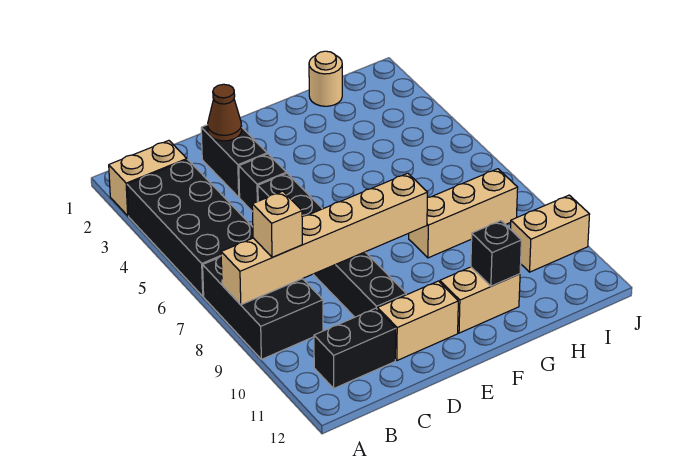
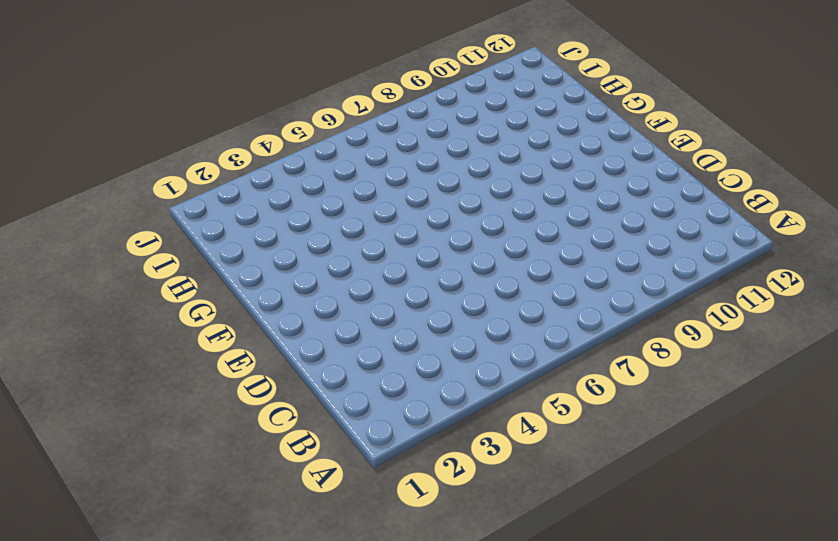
none -> tan brick A2:B2 level 1
none -> black brick A3:B6 level 1
none -> black brick A7:B9 level 1

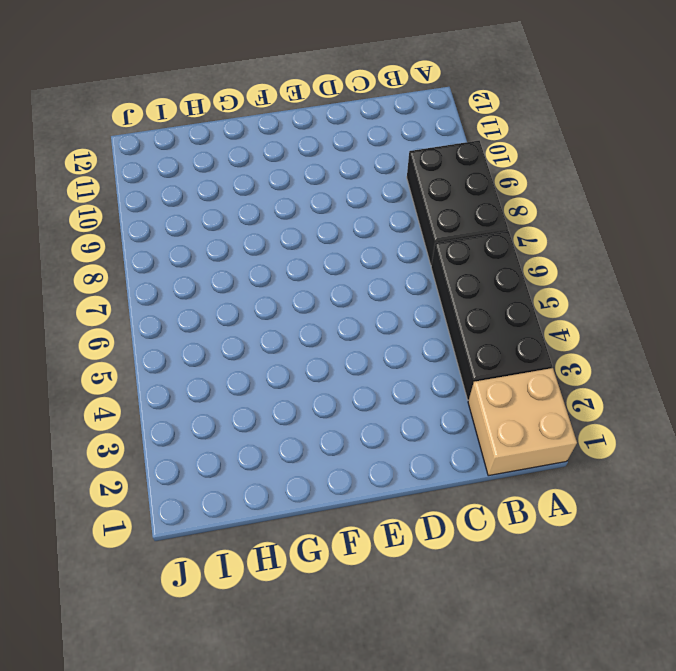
tan brick A1:B2 level 1 -> tan brick A2:B2 level 1
none -> black brick B11:C11 level 1
none -> black brick D2:D3 level 1
none -> black brick D4 level 1

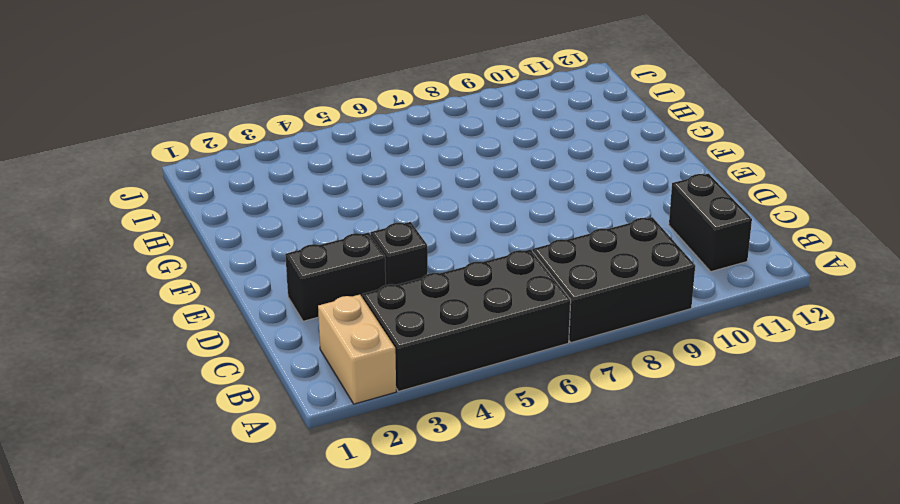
none -> black brick D5:D10 level 1
none -> tan brick D11:E11 level 1
none -> tan brick F11:G11 level 1

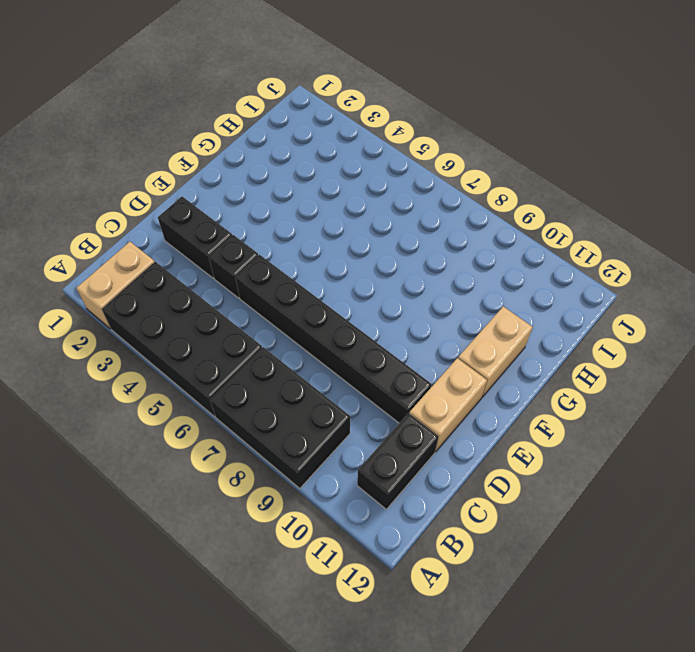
none -> tan brick G8:I8 level 1
none -> tan round brick H1 level 1
none -> tan brick I10:J10 level 1

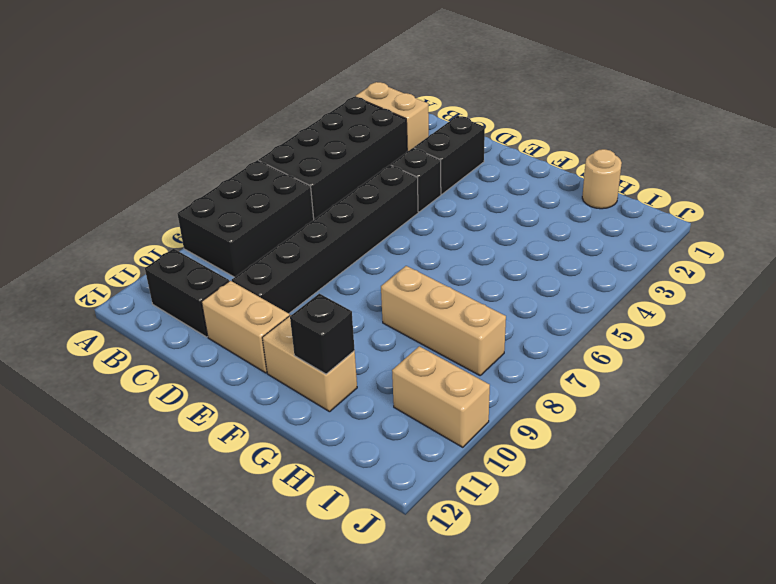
none -> tan brick A8:F8 level 2
none -> brown cone D2 level 2
none -> tan brick B8 level 3

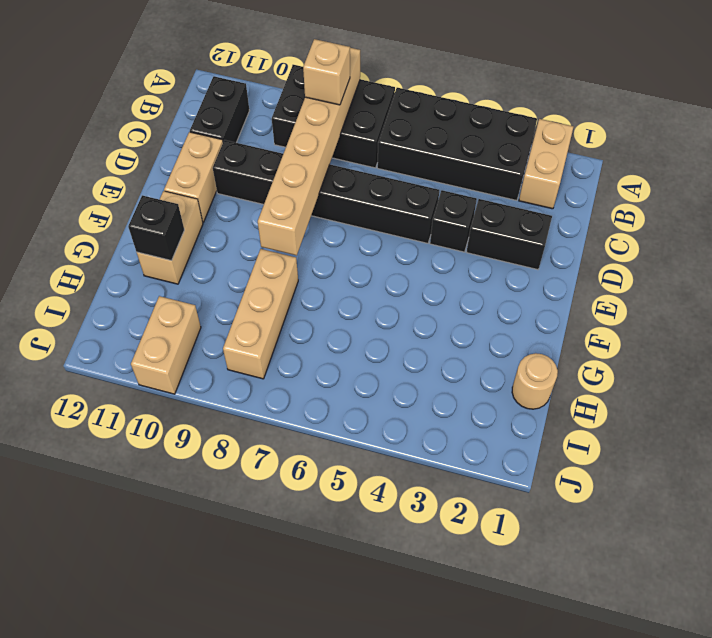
none -> brown cone D2 level 2

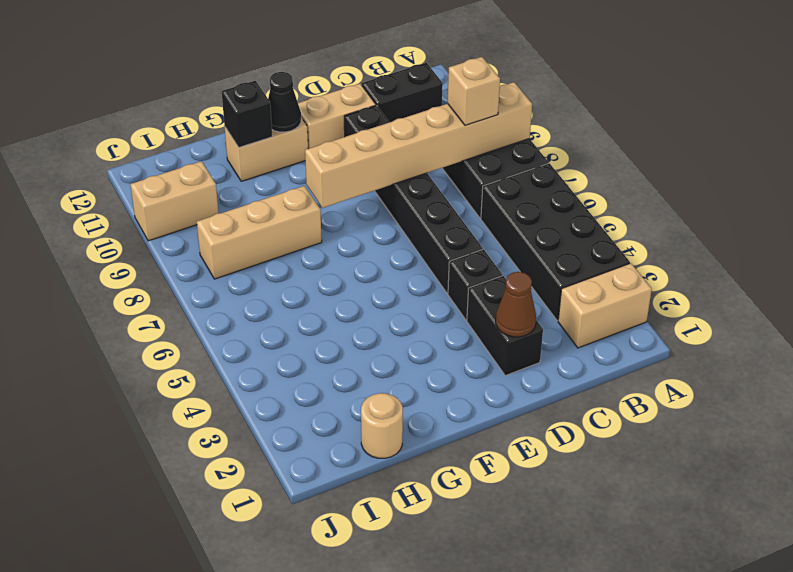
black cone F11 level 2 -> none

